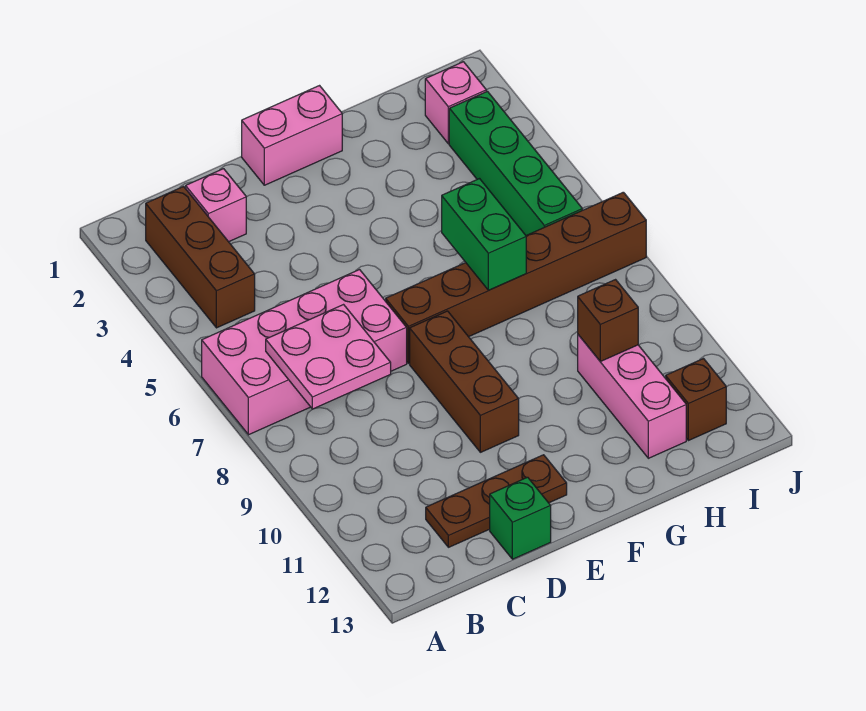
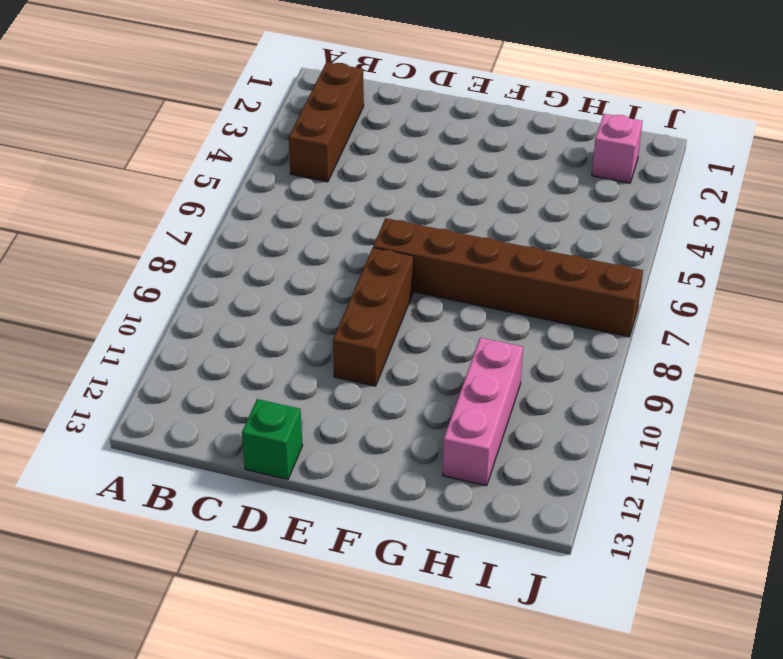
none -> pink brick A6:D7 level 1
none -> pink brick C2 level 1
none -> brown plate C12:E12 level 1

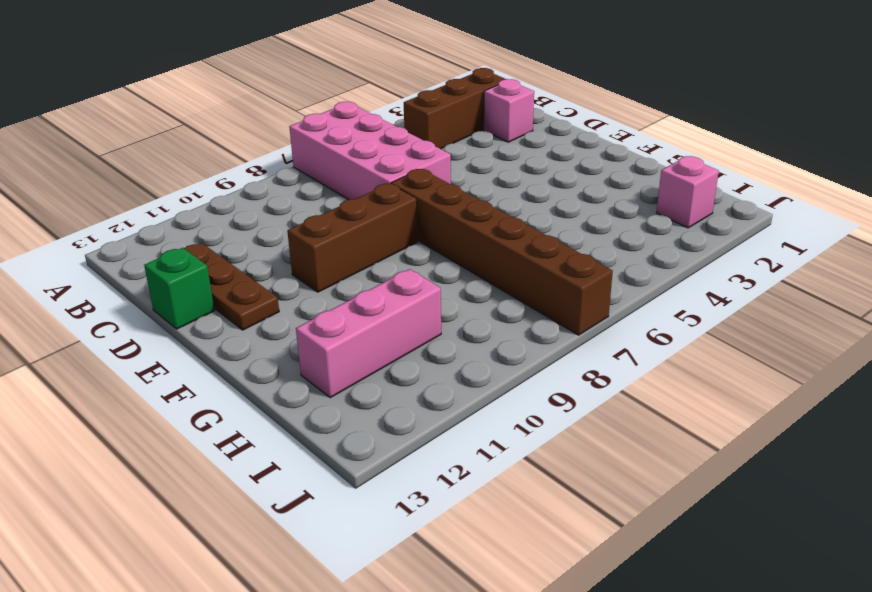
none -> pink brick E1:F1 level 1
none -> green brick I3:I6 level 1
none -> brown brick I12 level 1

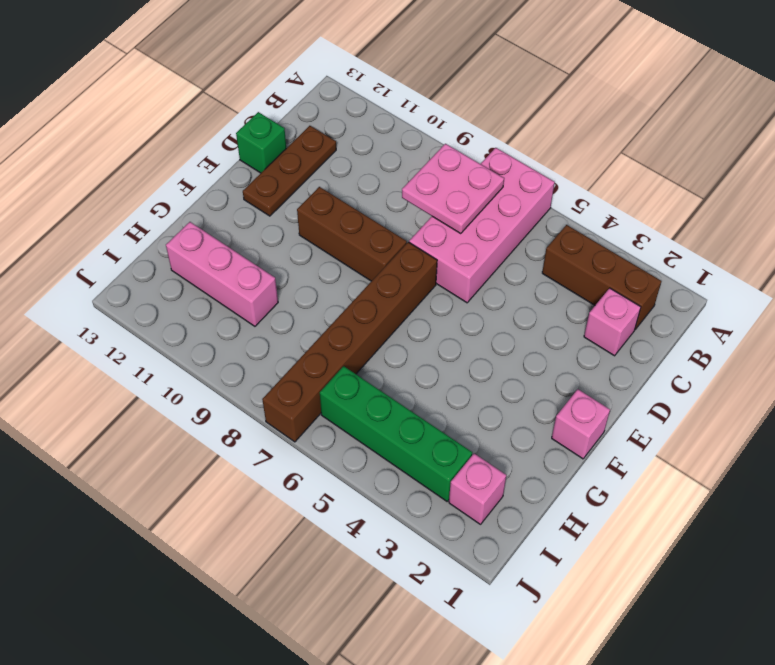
pink brick F1 level 1 -> pink brick E1:F1 level 1
none -> brown brick I12 level 1
none -> green brick G6:G7 level 2
none -> brown brick H10 level 2

